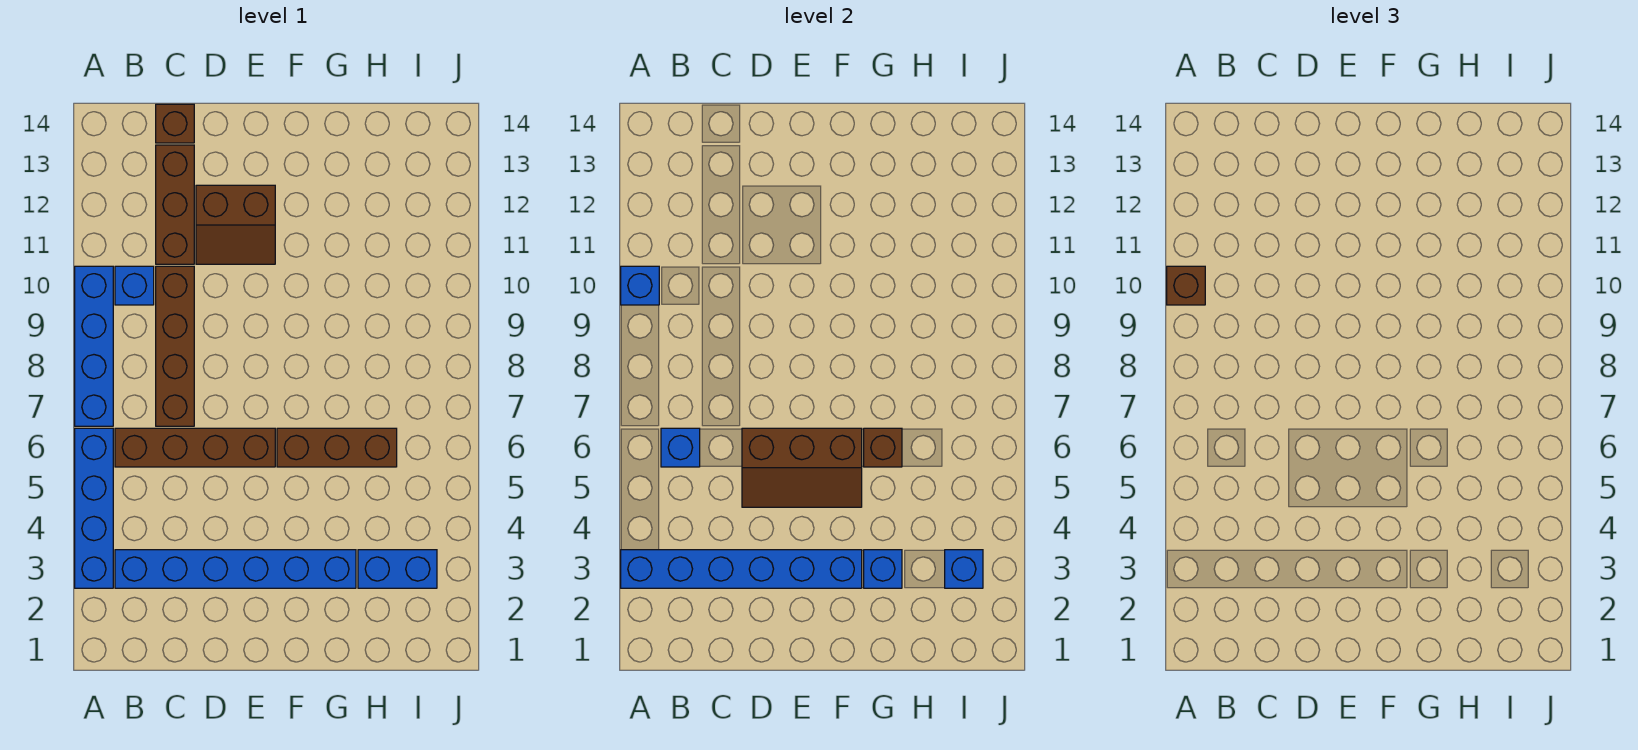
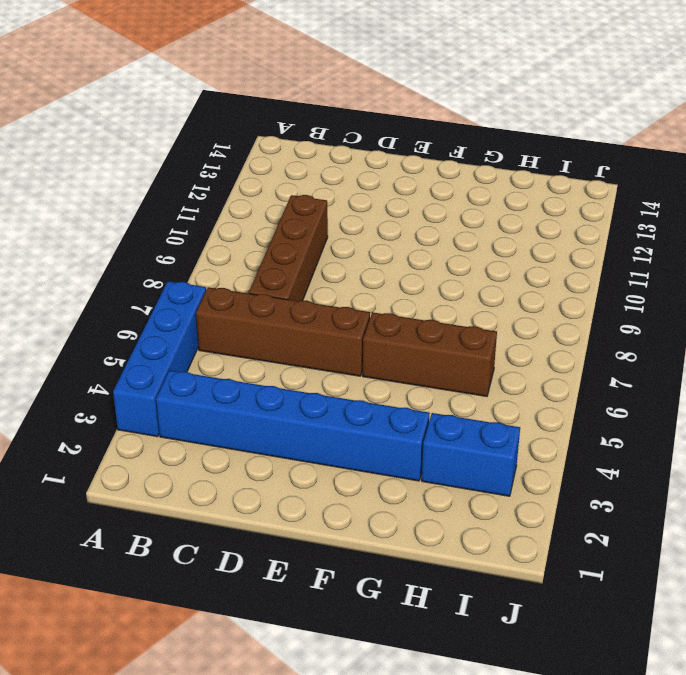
none -> blue brick A7:A10 level 1
none -> blue brick B10 level 1
none -> brown brick C11:C13 level 1

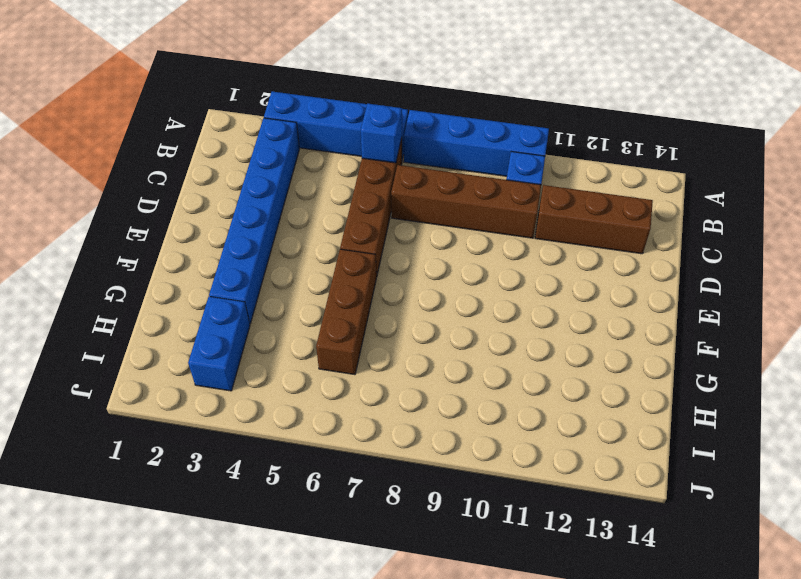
none -> brown brick C14 level 1
none -> brown slope D11:E12 level 1 top 12
none -> blue brick A3:F3 level 2

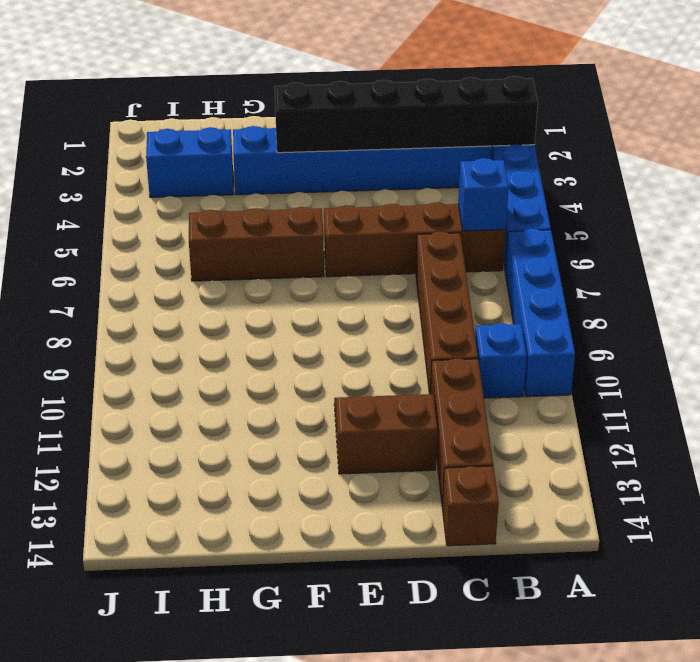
black brick A3:F3 level 2 -> blue brick A3:F3 level 2
none -> blue brick A10 level 2
none -> brown slope D5:F6 level 2 top 6
none -> blue brick G3 level 2

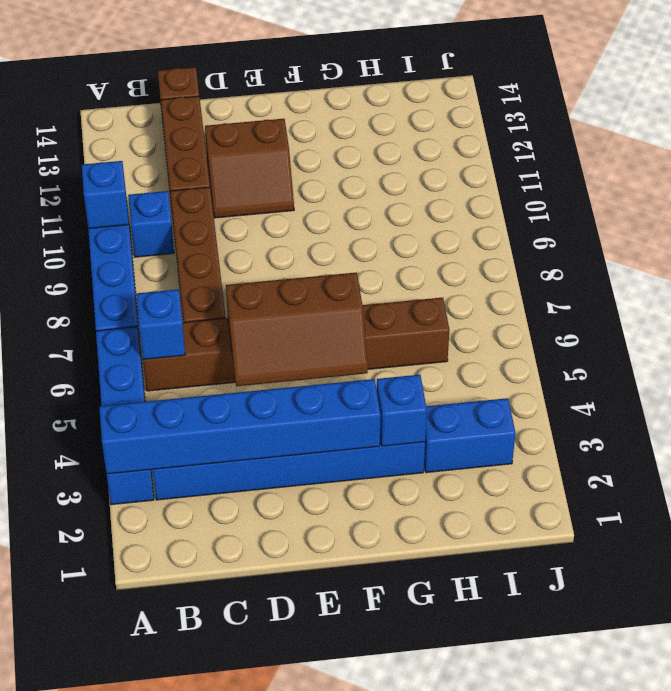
none -> brown brick G6 level 2
none -> blue brick I3 level 2
none -> brown brick A10 level 3

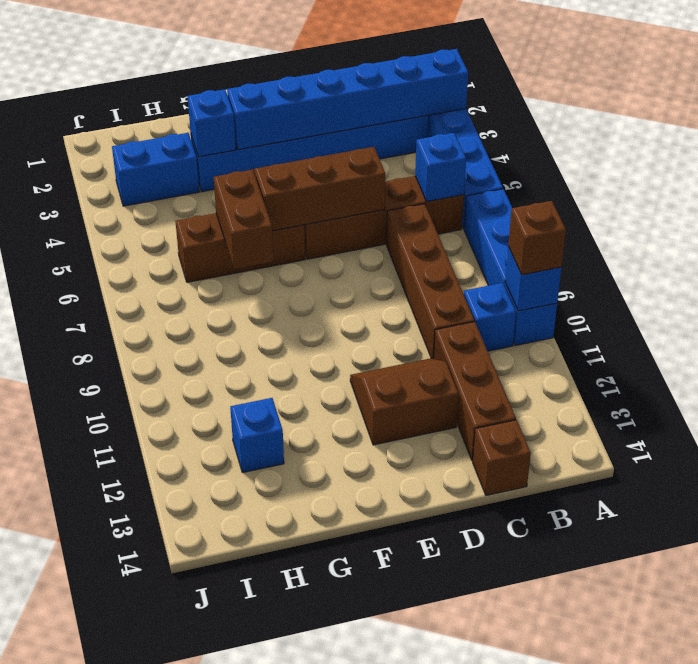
brown brick G6:G7 level 2 -> brown brick G6 level 2
blue brick H12 level 1 -> blue brick I3 level 2

